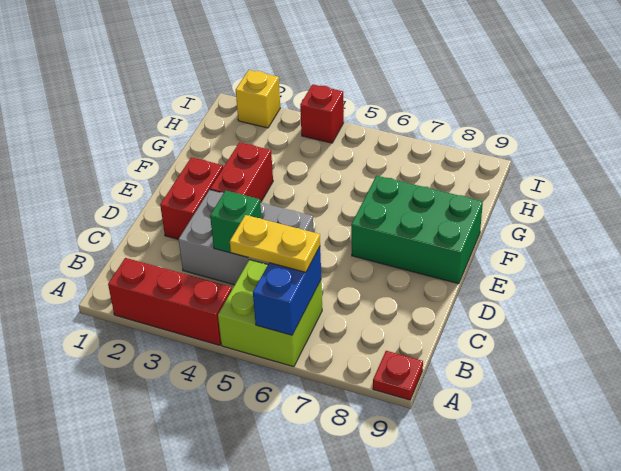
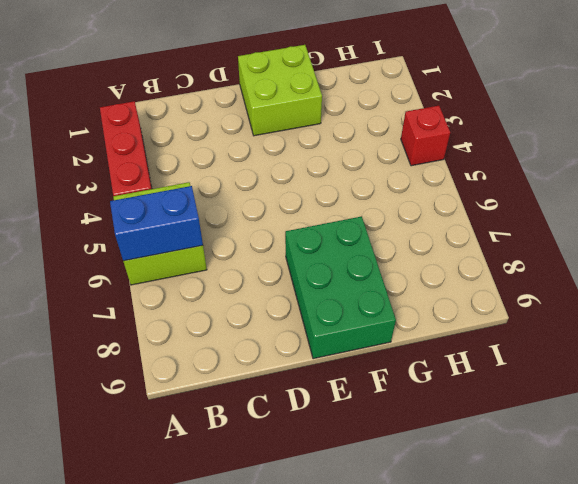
lime brick E1:F2 level 1 -> red brick D2:E2 level 1
none -> red plate A9 level 1
none -> grey brick C3:D5 level 1
none -> red brick E3:F3 level 1

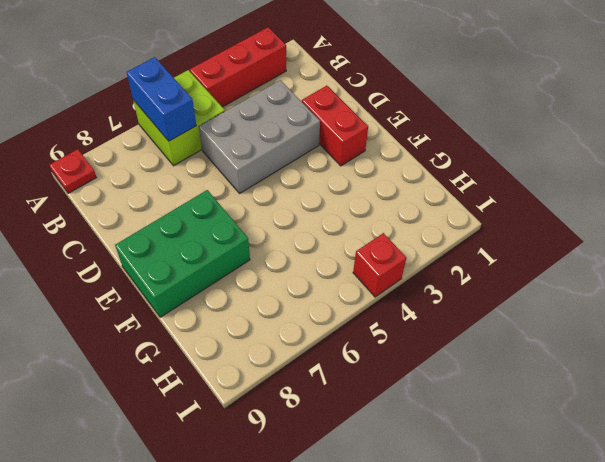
none -> red brick E3:F3 level 1
none -> yellow brick I2 level 1
none -> green brick C4 level 2

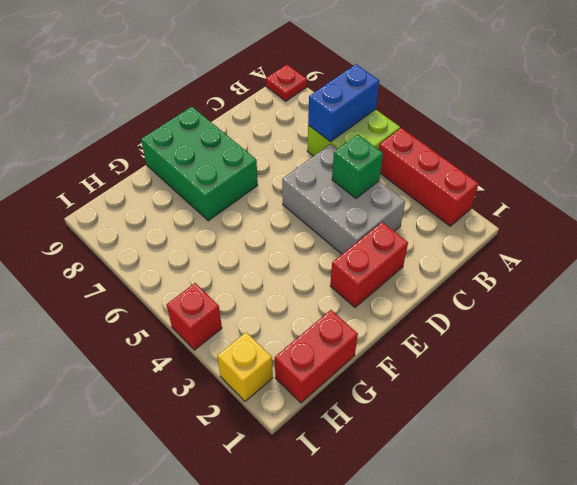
red brick G1:H1 level 1 -> red brick E3:F3 level 1
none -> yellow plate B5:B6 level 3

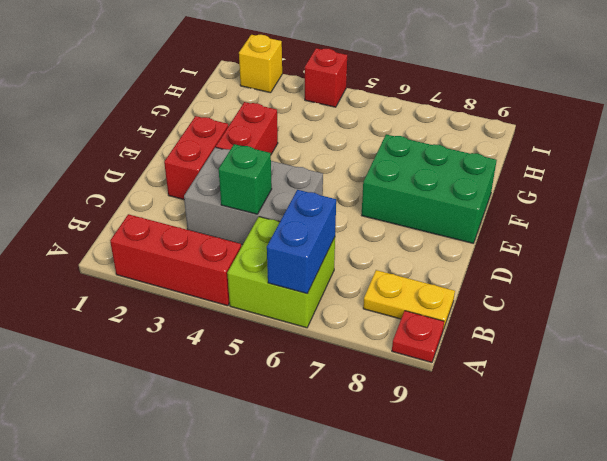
yellow plate B8:B9 level 1 -> yellow plate B5:B6 level 3

